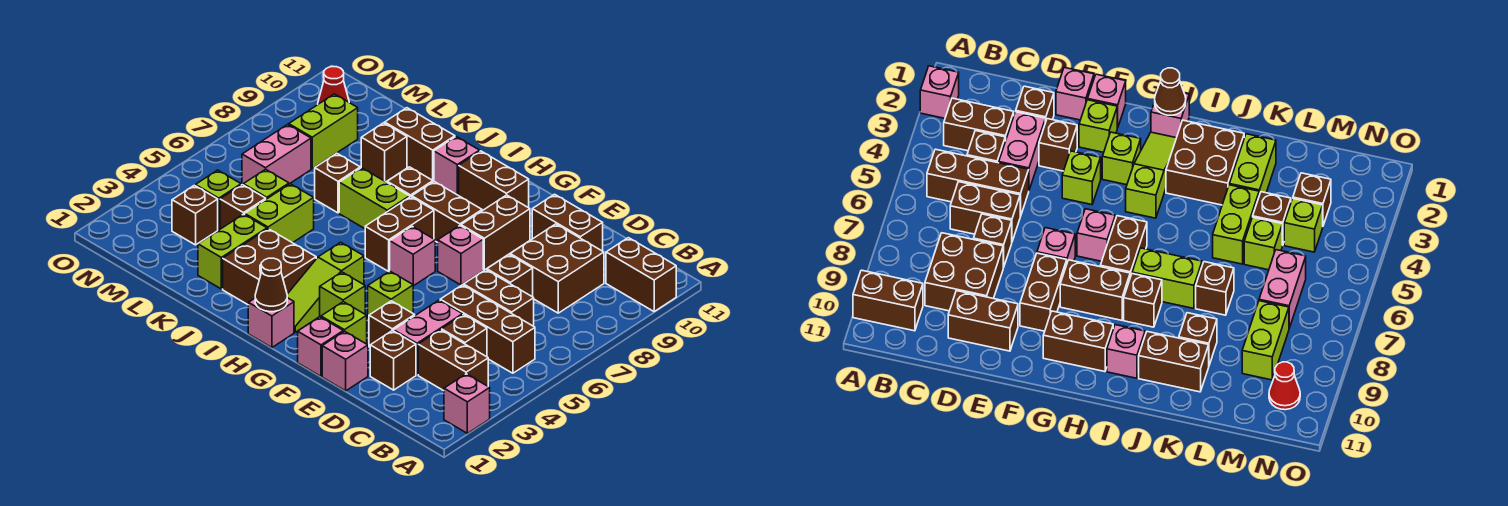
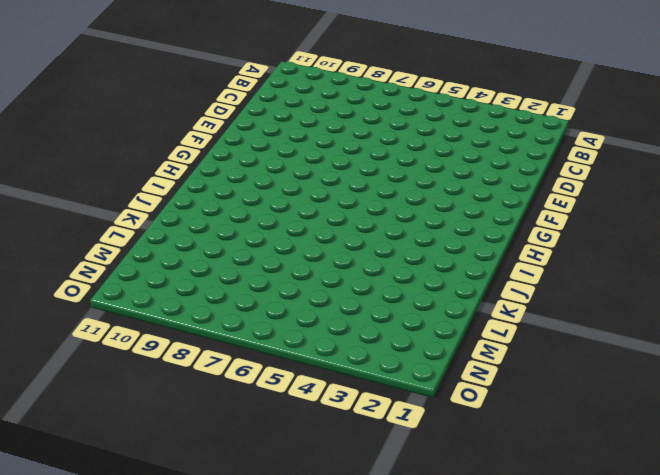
none -> pink brick A2 level 1
none -> brown brick A10:B10 level 1
none -> brown brick B3:C3 level 1
none -> brown brick B5:D5 level 1

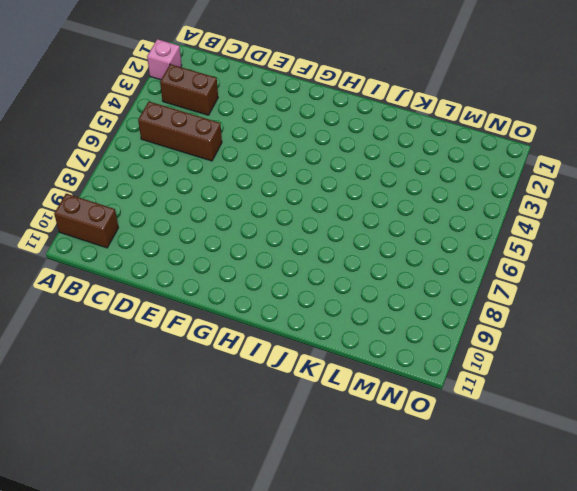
none -> brown brick C4 level 1
none -> brown brick C6:D6 level 1
none -> brown brick C8:D9 level 1
none -> brown brick D2 level 1

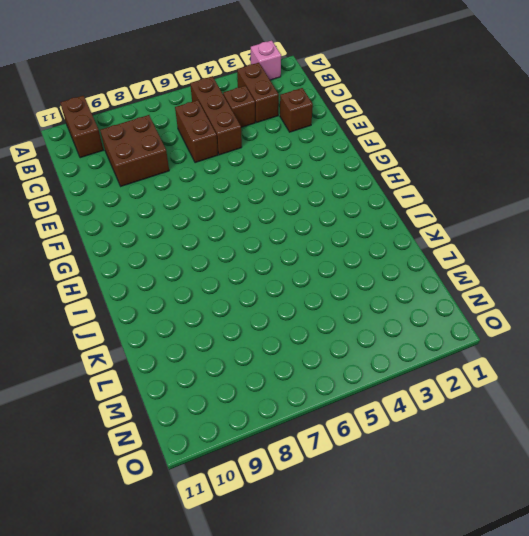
none -> pink brick D3:D4 level 1
none -> brown brick D7 level 1
none -> brown brick D10:E10 level 1
none -> pink brick E1 level 1

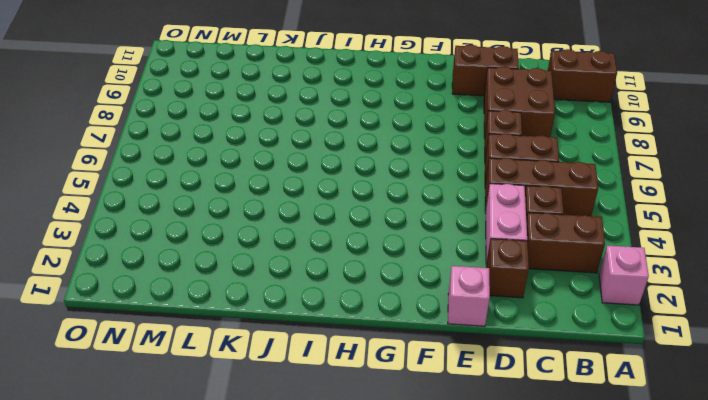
none -> brown brick E3 level 1
none -> pink brick F1 level 1
none -> lime brick F2 level 1
none -> lime brick F4 level 1

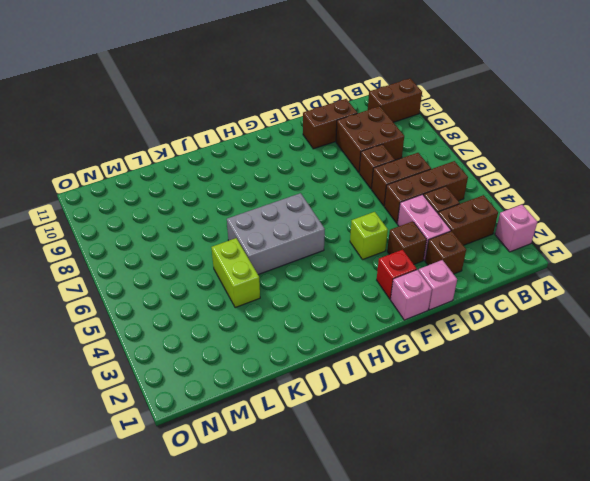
red brick F2 level 1 -> lime brick F2 level 1
grey brick H5:J6 level 1 -> brown brick H6:H7 level 1
none -> pink brick F7 level 1
none -> brown brick F8:F9 level 1
none -> lime brick G3 level 1
none -> pink brick G6 level 1

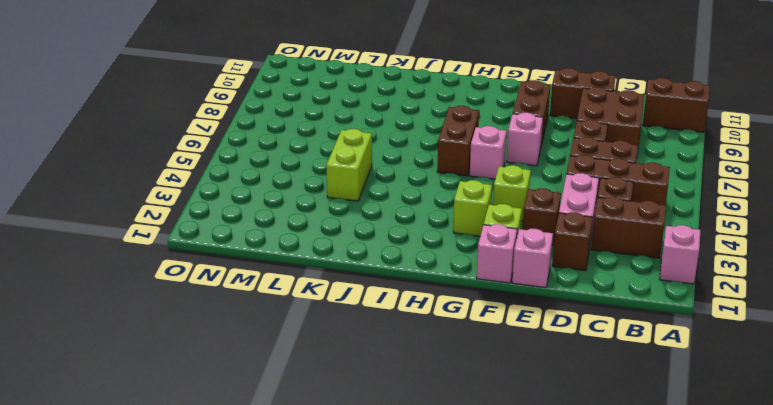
none -> brown brick G8:H8 level 1
none -> brown brick G10:H10 level 1
none -> pink brick H1 level 1
none -> lime slope H2:H4 level 1 top 4

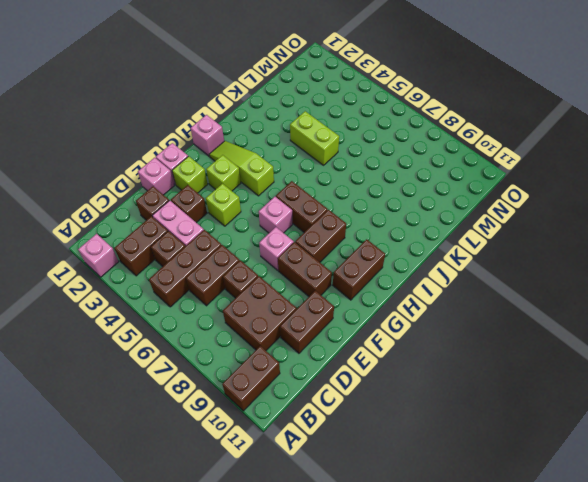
none -> brown brick I2:J3 level 1
none -> lime brick I7:J7 level 1
none -> brown brick I8 level 1
none -> pink brick I10 level 1

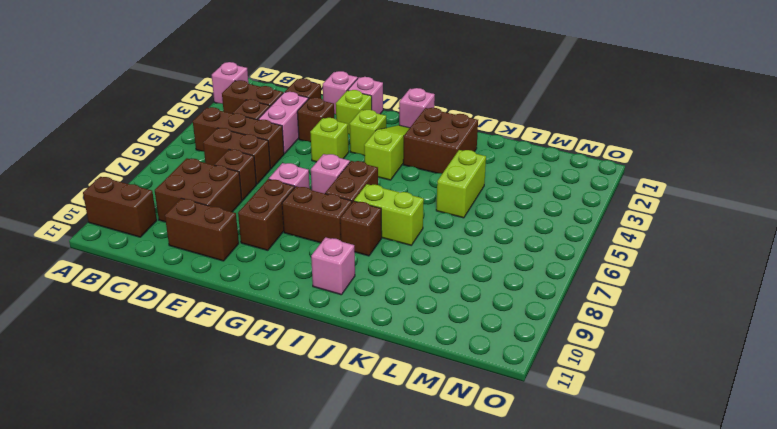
none -> brown brick G10:H10 level 1
none -> brown brick J10:K10 level 1
none -> lime brick K2:K3 level 1
none -> brown brick K7 level 1

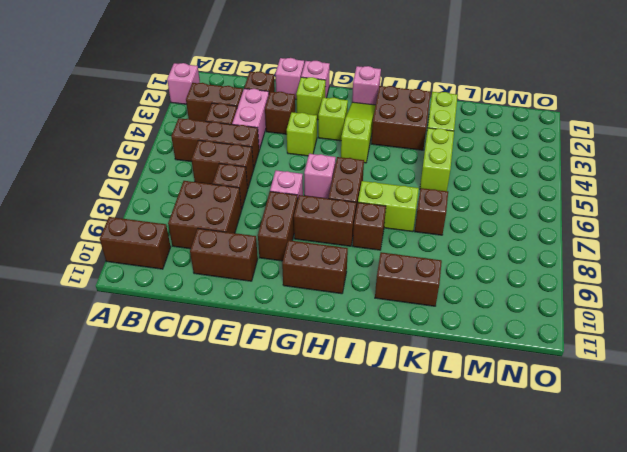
none -> pink brick I10 level 1
none -> brown brick K9 level 1
none -> brown brick L4 level 1
none -> lime brick L5 level 1

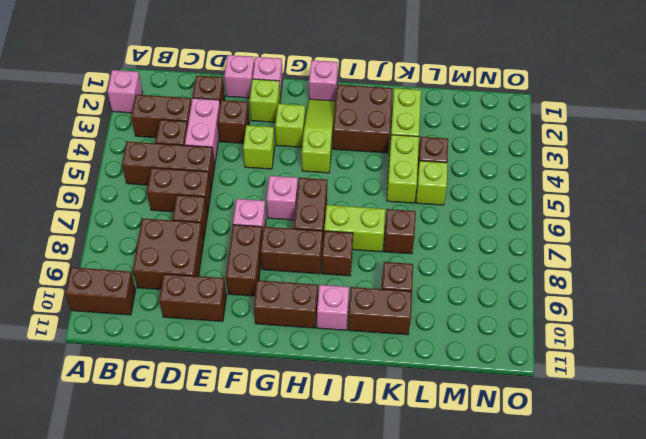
none -> brown brick M3 level 1
none -> lime brick M4 level 1
none -> pink brick M6:M7 level 1
none -> lime brick M8:M9 level 1

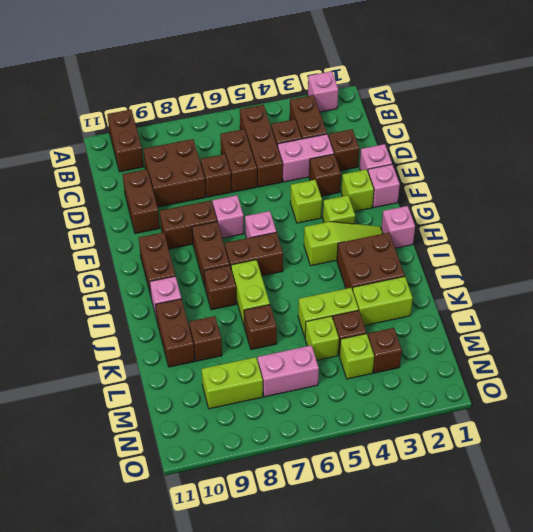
none -> red cone N10 level 1
none -> brown cone H1 level 2

